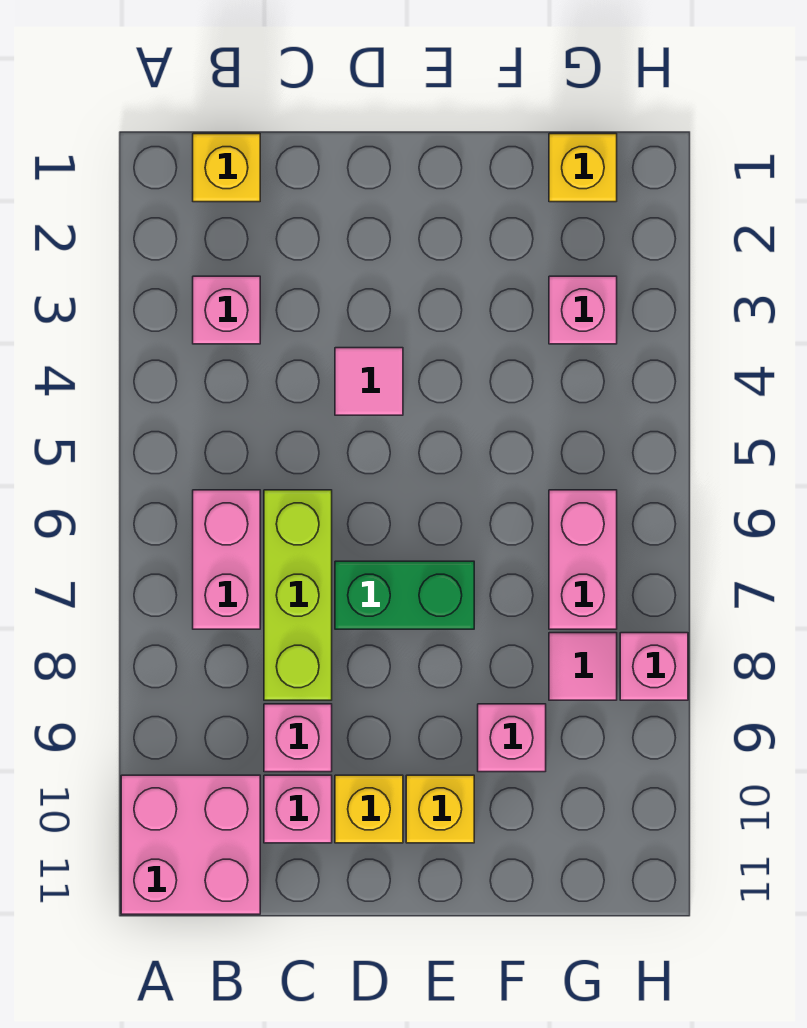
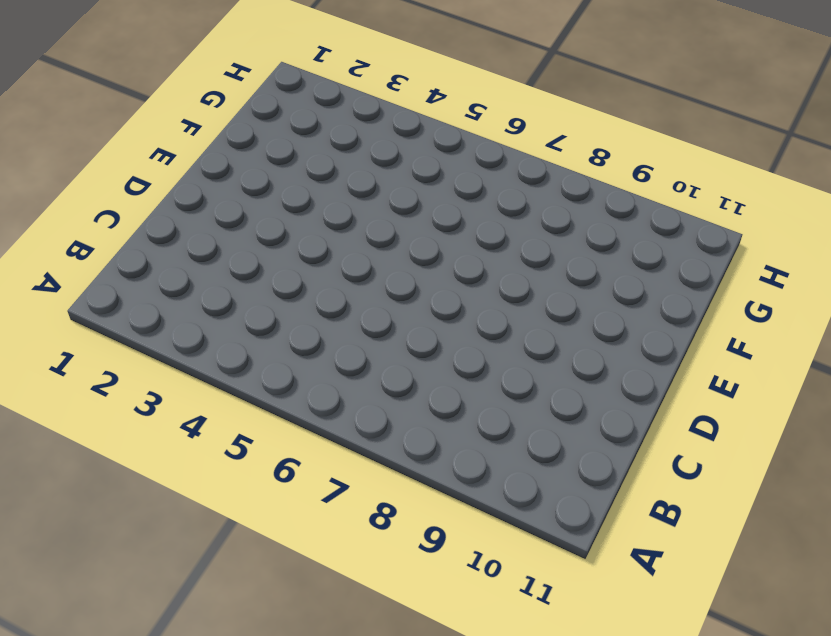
none -> pink brick A10:B11 level 1
none -> yellow brick B1 level 1
none -> pink brick B3 level 1

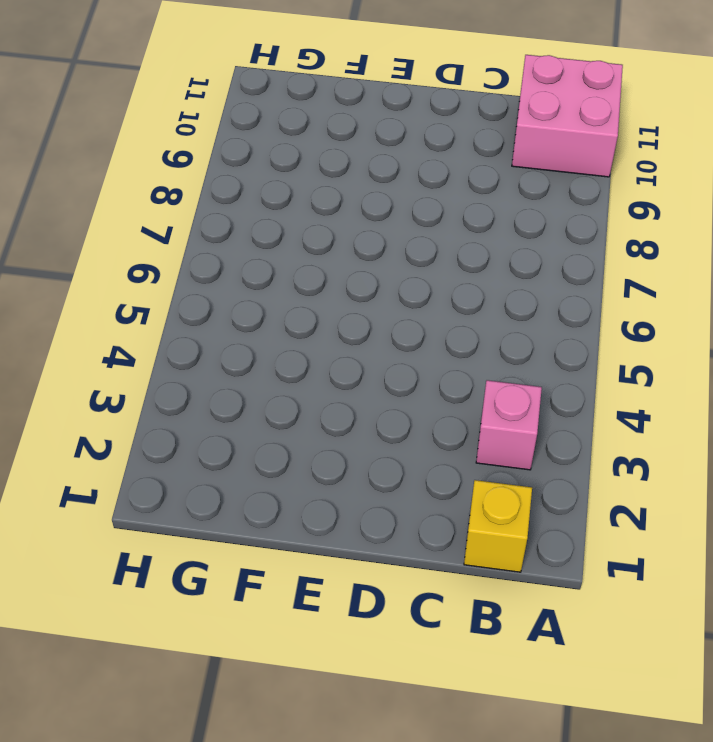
none -> pink brick B6:B7 level 1
none -> lime brick C6:C8 level 1
none -> pink brick C9 level 1

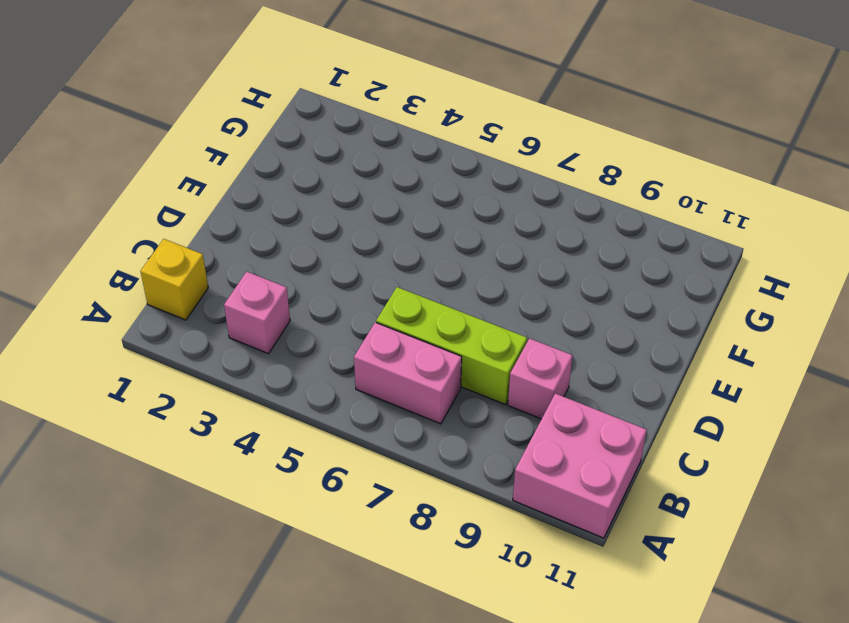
none -> pink brick C10 level 1
none -> pink tile D4 level 1
none -> green brick D7:E7 level 1

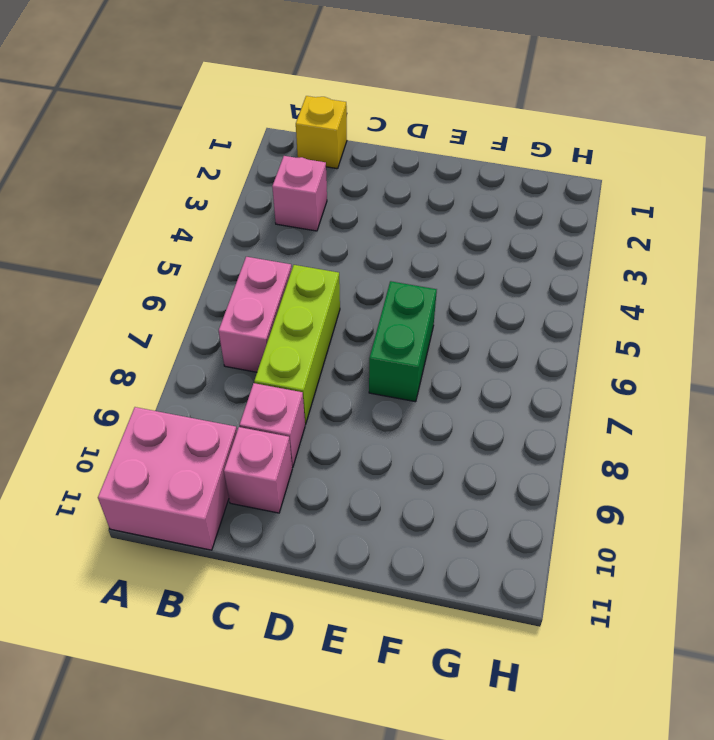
green brick E6:E7 level 1 -> green brick D7:E7 level 1
none -> pink tile D4 level 1
none -> yellow brick D10 level 1
none -> yellow brick E10 level 1

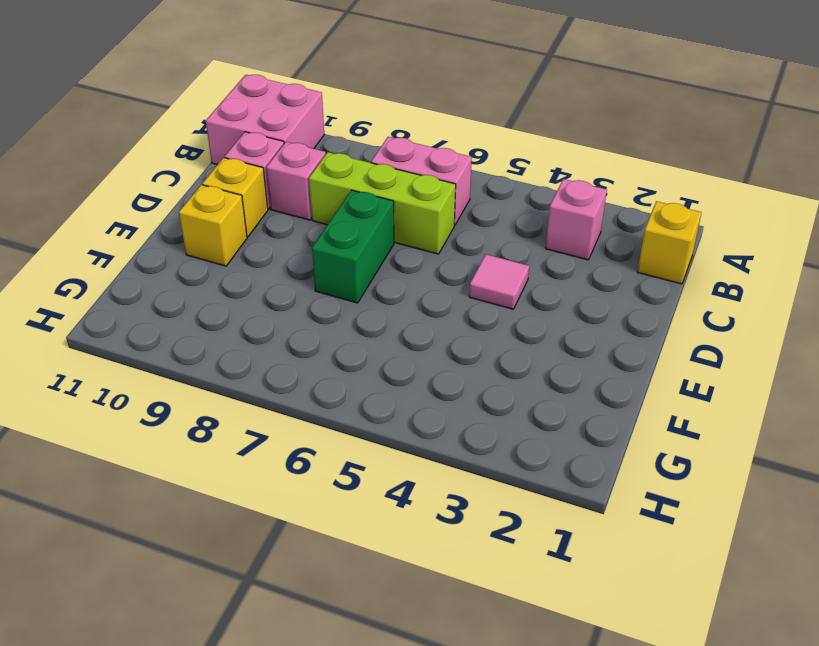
none -> pink brick F9 level 1
none -> yellow brick G1 level 1
none -> pink brick G3 level 1

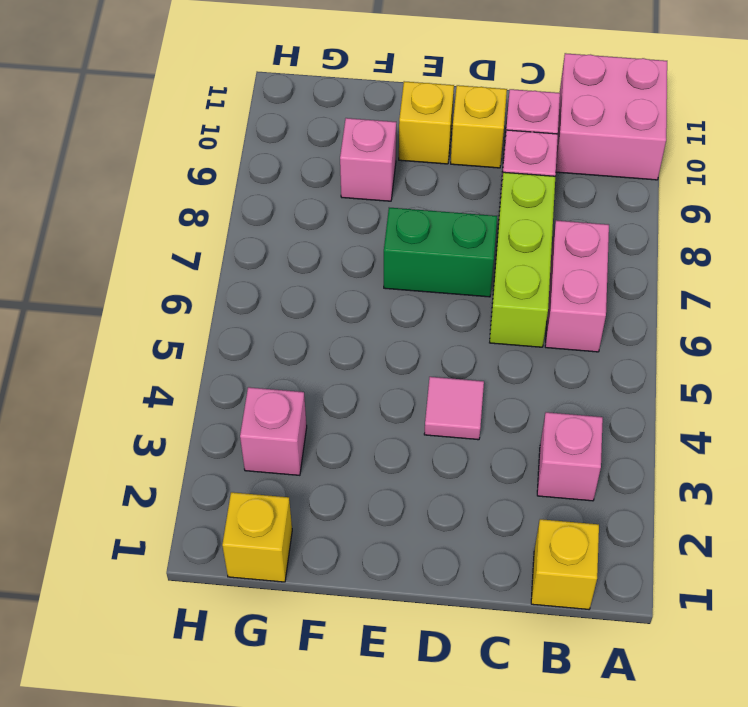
none -> pink brick G6:G7 level 1
none -> pink tile G8 level 1
none -> pink brick H8 level 1

